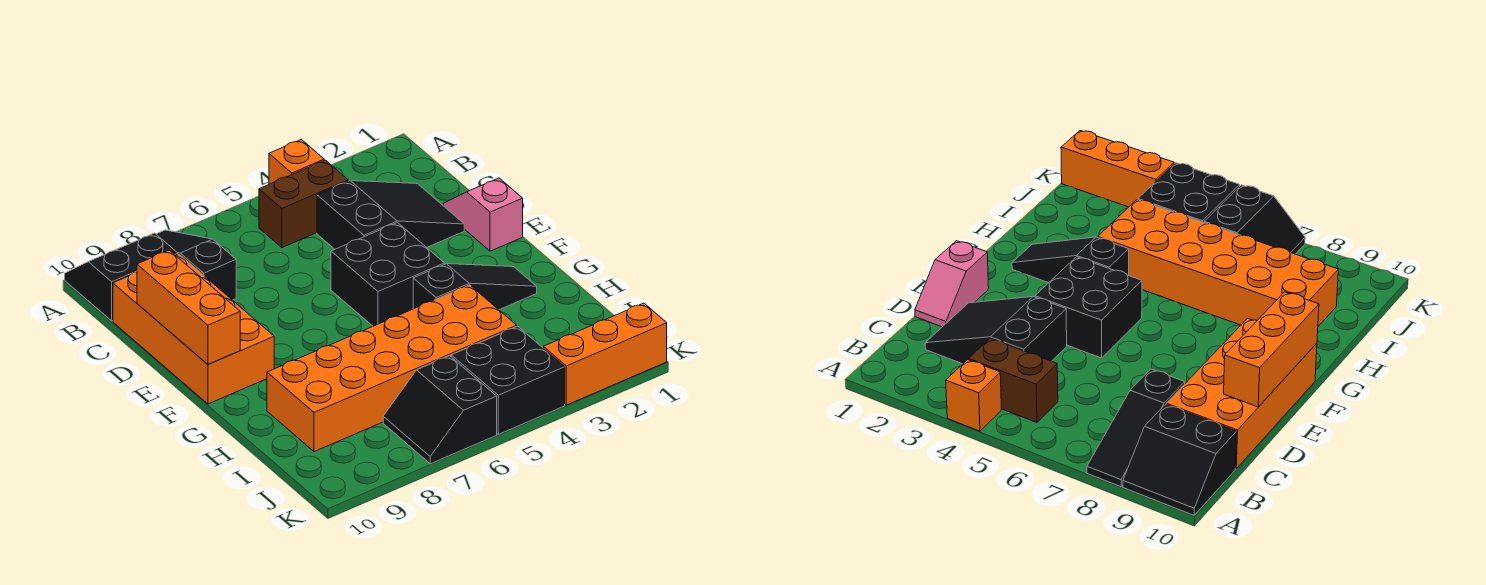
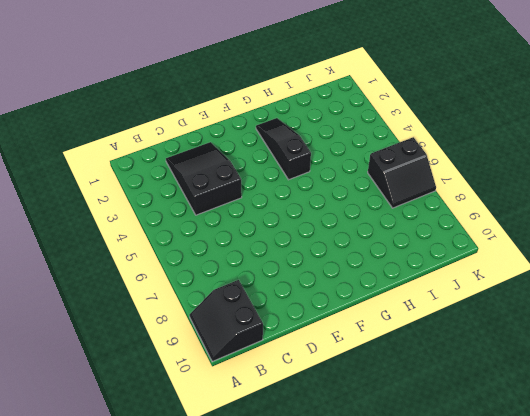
none -> orange brick A4 level 1
none -> black slope A8:C8 level 1 top C
none -> brown brick B4:B5 level 1

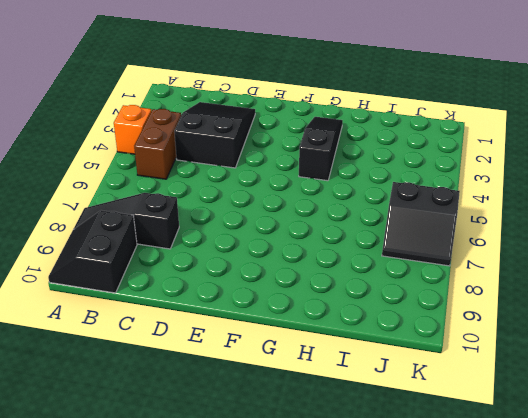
none -> orange brick C9:F10 level 1
none -> pink slope D1:E1 level 1 top E
none -> black brick E4:F5 level 1

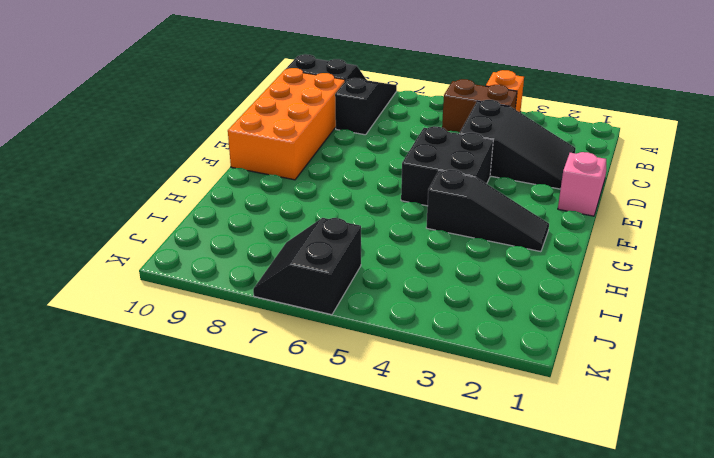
none -> orange brick H4:I9 level 1
none -> black brick J4:K5 level 1
none -> orange brick K1:K3 level 1

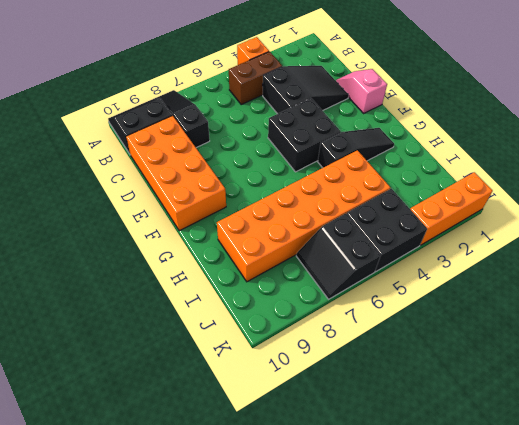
none -> orange brick D10:F10 level 2

